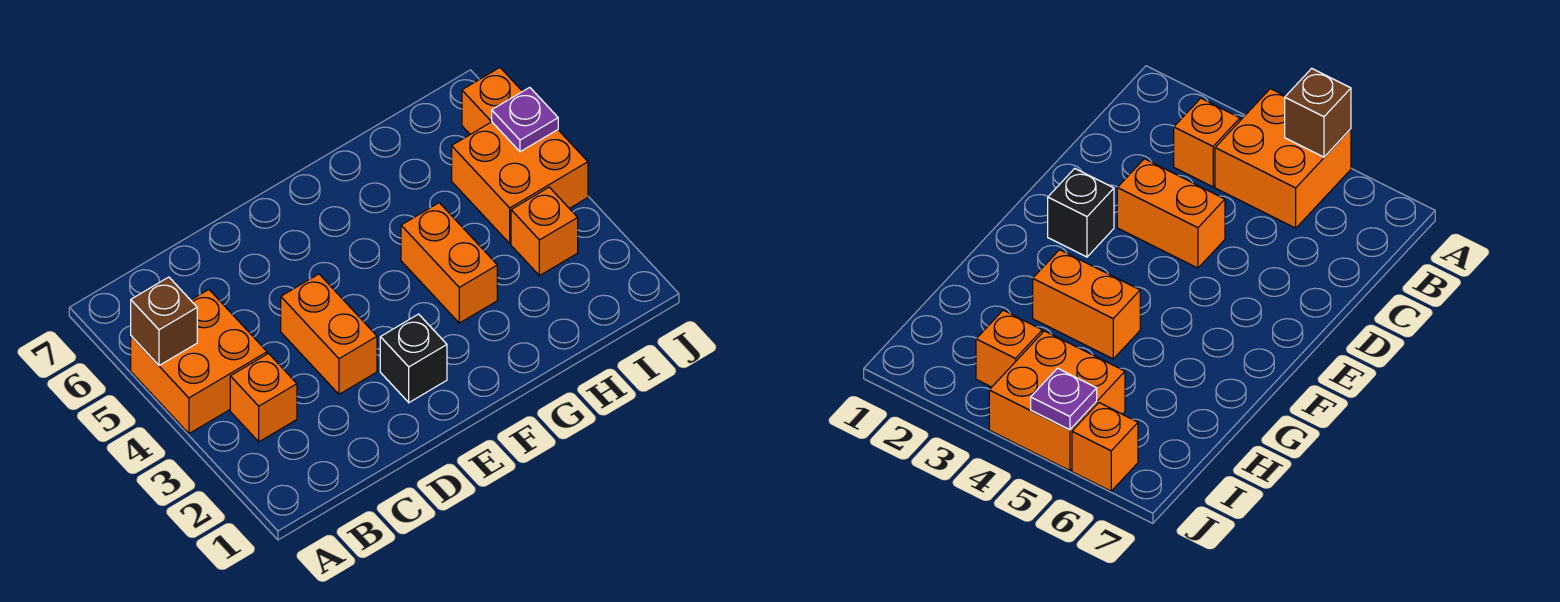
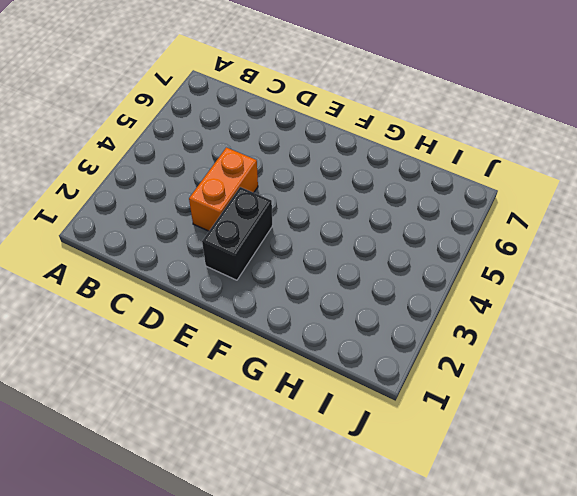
black brick E2:E3 level 1 -> black brick E2 level 1
none -> orange brick A4:B5 level 1
none -> orange brick B3 level 1

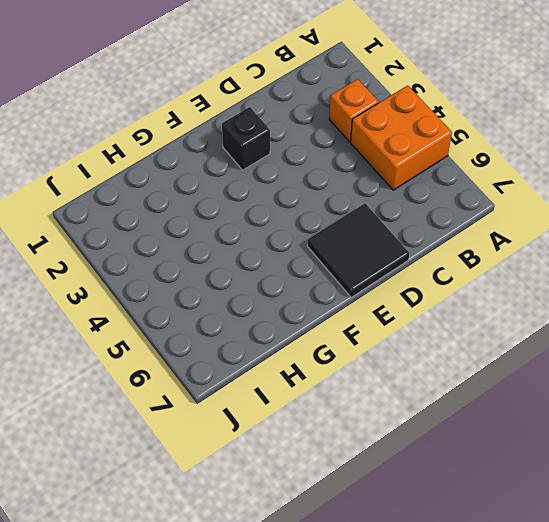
black tile D6:E7 level 1 -> none
none -> orange brick D3:D4 level 1
none -> orange brick G3:G4 level 1

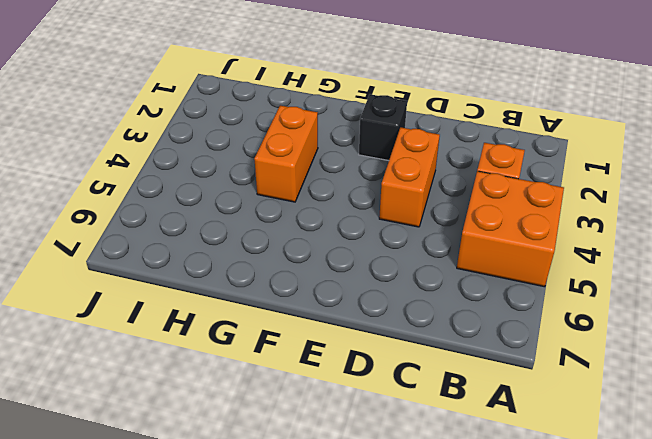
none -> orange brick I3 level 1
none -> orange brick I4:J5 level 1

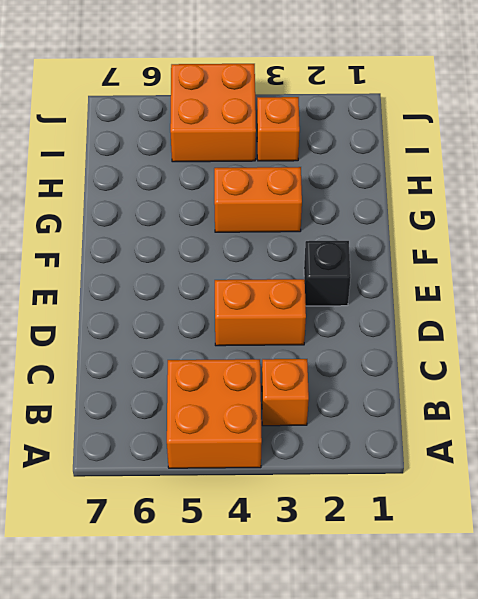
none -> orange brick J6 level 1
none -> brown brick A5 level 2

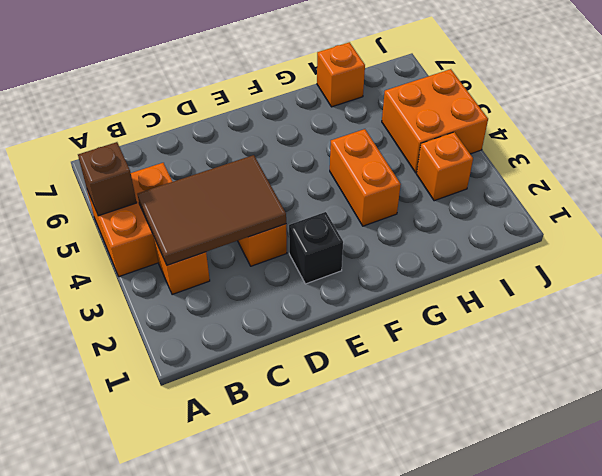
brown tile B3:D4 level 2 -> none
orange brick H7 level 1 -> orange brick J6 level 1
none -> purple plate J5 level 2

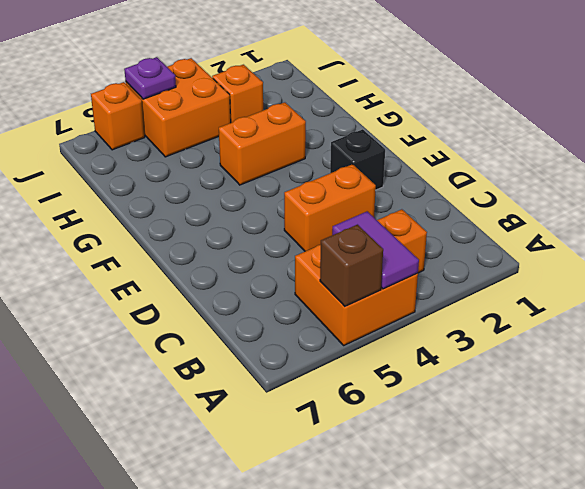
purple tile A4:B4 level 2 -> none

